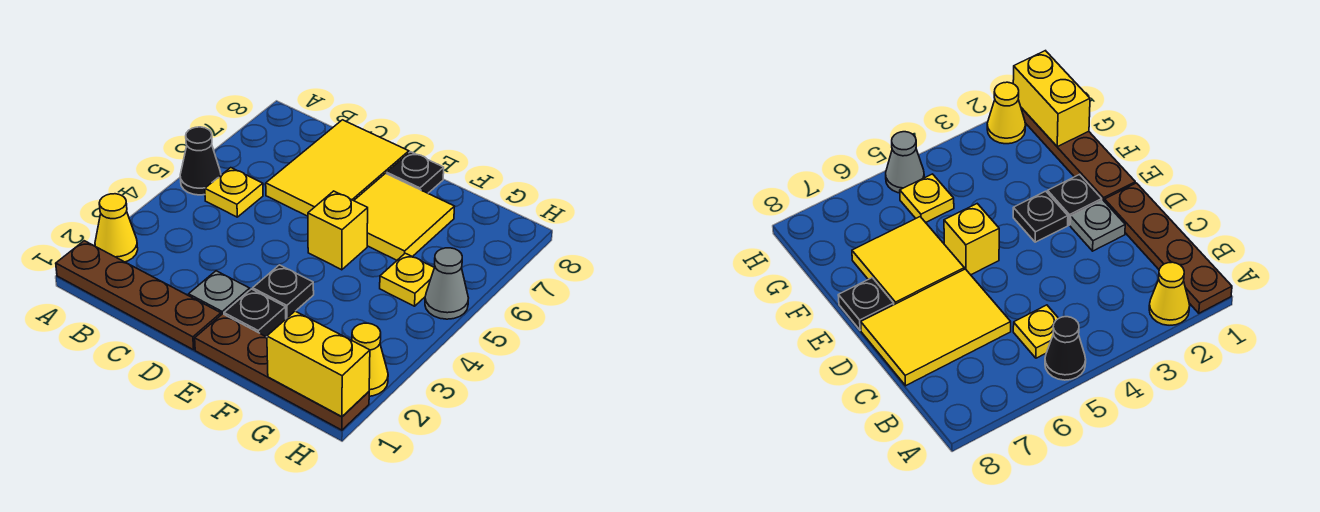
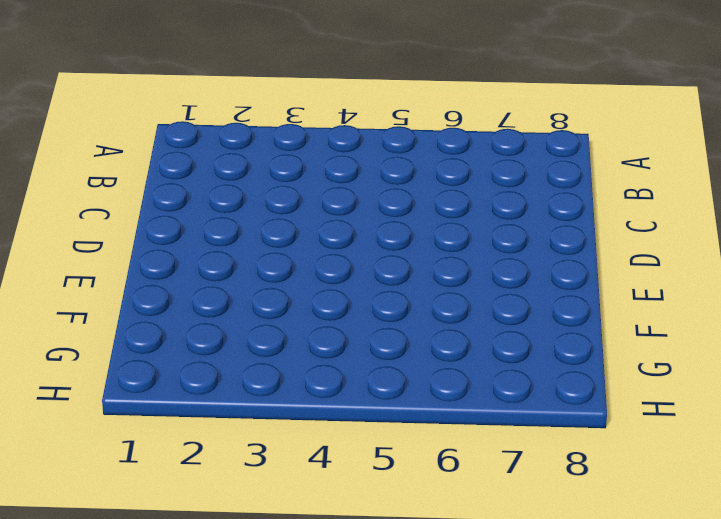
none -> brown plate A1:D1 level 1
none -> yellow cone A2 level 1
none -> black cone A5 level 1

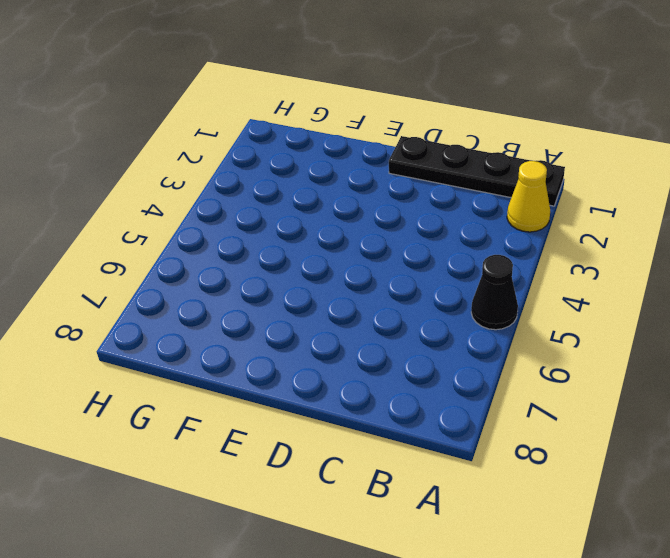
black plate A1:D1 level 1 -> brown plate A1:D1 level 1
none -> yellow plate B5 level 1
none -> yellow tile C6:D8 level 1
none -> grey plate D2 level 1

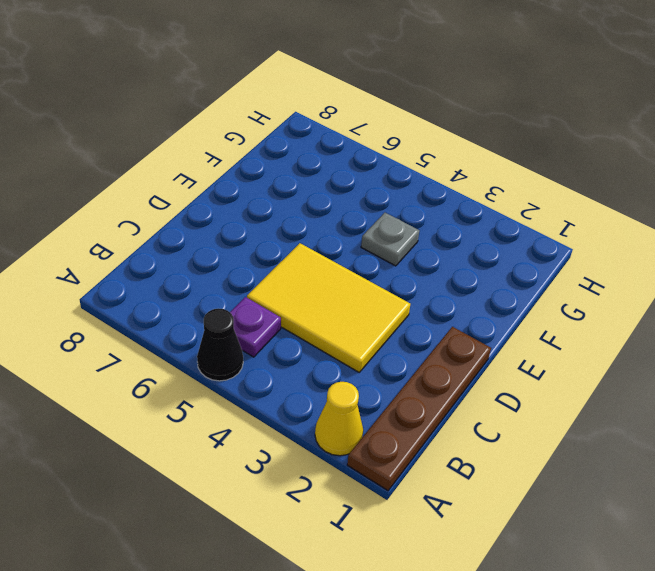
purple plate B5 level 1 -> yellow plate B5 level 1
yellow tile C3:D5 level 1 -> yellow tile C6:D8 level 1
grey plate F4 level 1 -> grey plate D2 level 1
none -> brown plate E1:H1 level 1
none -> black plate E2 level 1
none -> black plate E3 level 1

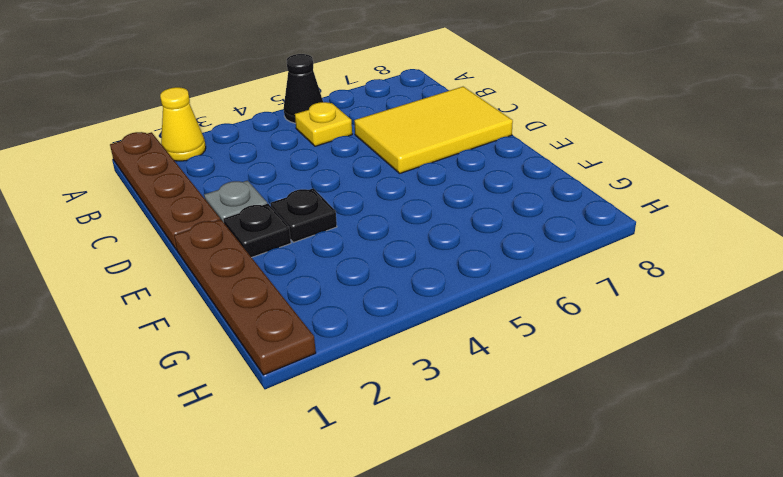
none -> yellow brick E5 level 1
none -> yellow tile E6:F7 level 1
none -> black plate E8 level 1

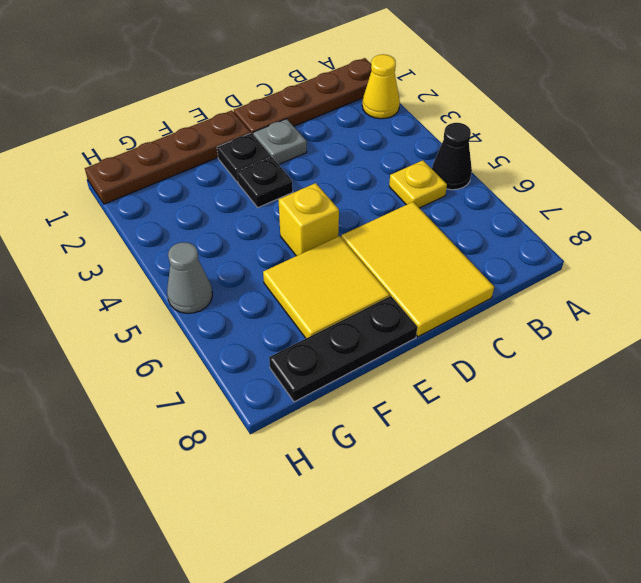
black plate E8:G8 level 1 -> black plate E8 level 1
none -> yellow plate G5 level 1
none -> yellow cone H2 level 1
none -> yellow brick G1:H1 level 2

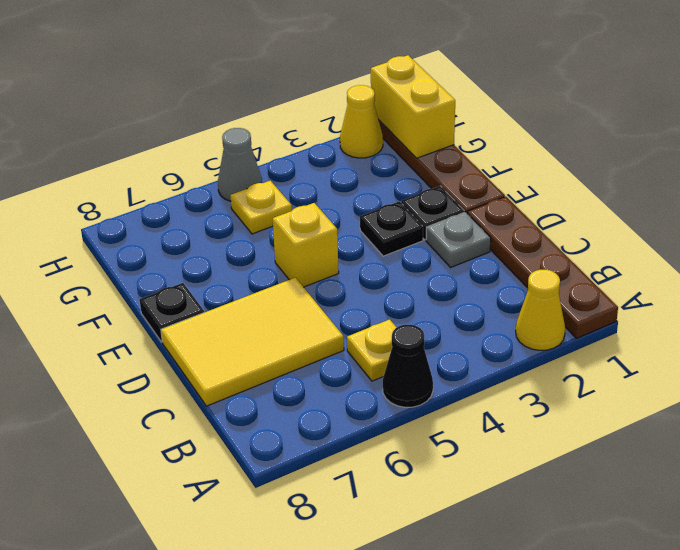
none -> yellow tile E6:F7 level 1

